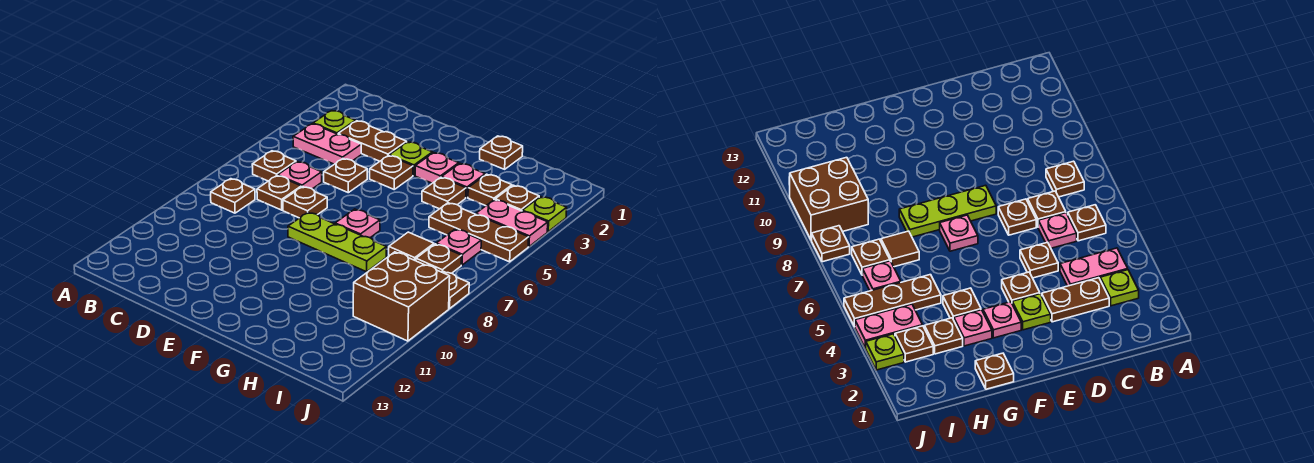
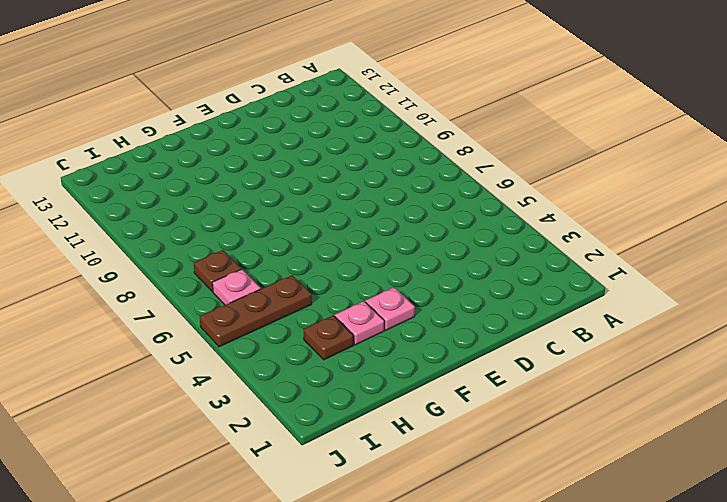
none -> lime plate B3 level 1
none -> pink plate B4:C4 level 1
none -> brown plate B6 level 1

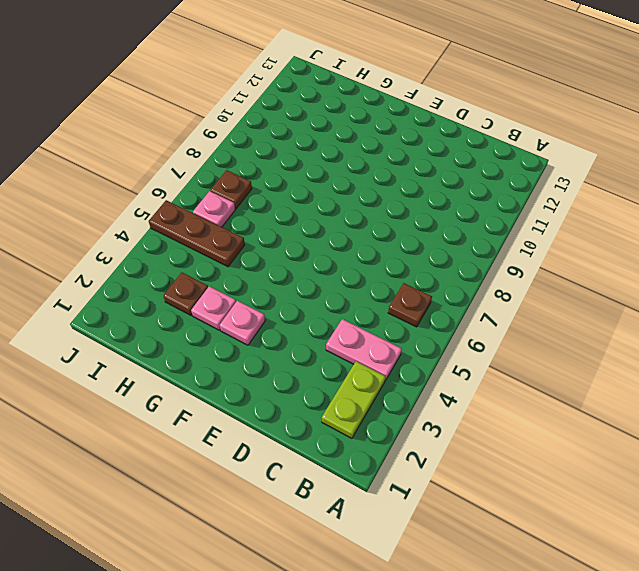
lime plate B2:B3 level 1 -> lime plate B3 level 1
none -> brown plate B8 level 1
none -> brown plate C3:D3 level 1
none -> pink plate C6 level 1

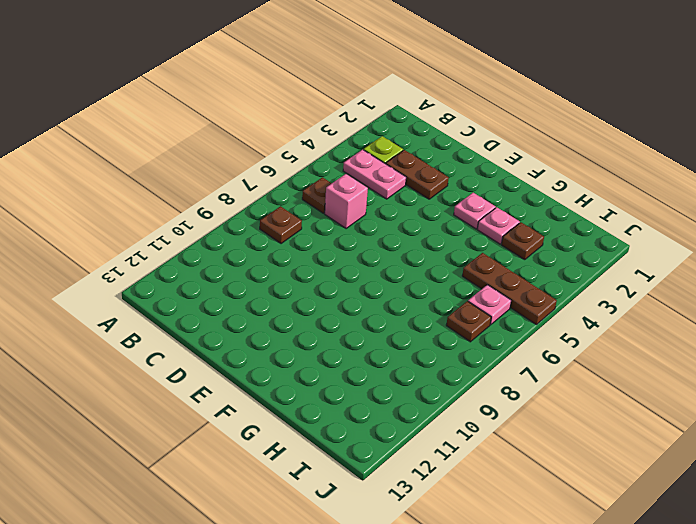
pink brick C6 level 1 -> pink plate C6 level 1
none -> brown plate C7 level 1
none -> brown plate D5 level 1
none -> brown plate D7 level 1

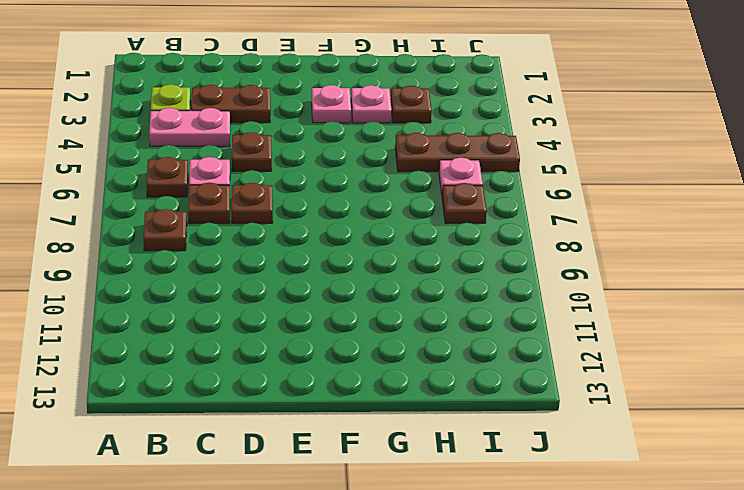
none -> lime plate E3 level 1
none -> brown plate E4 level 1
none -> lime plate E8:G8 level 1

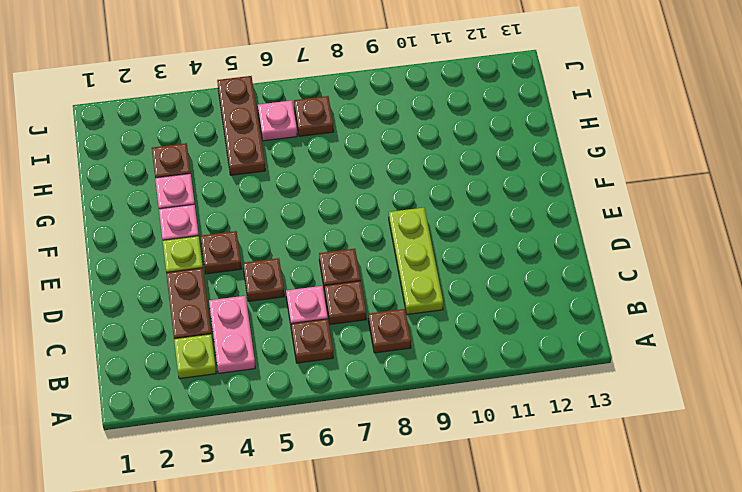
lime plate C9:E9 level 1 -> lime plate E8:G8 level 1
none -> pink plate F7 level 1
none -> brown plate G1 level 1
none -> brown plate G4 level 1

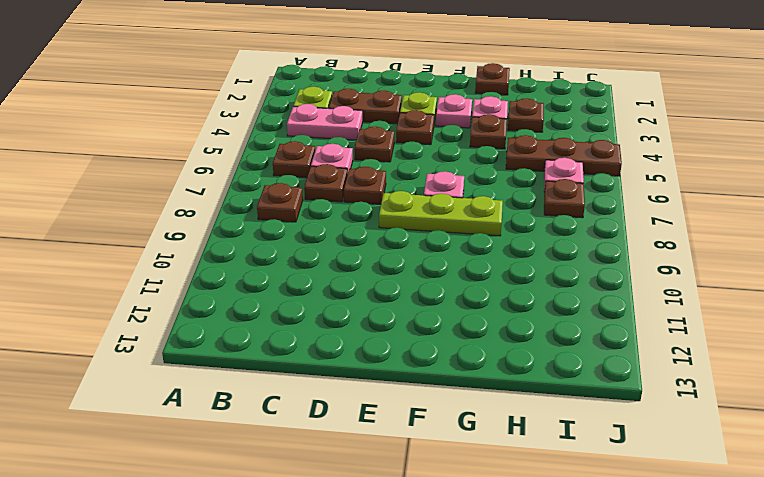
none -> brown tile H7 level 1
none -> brown plate I3 level 1
none -> pink plate I4:J4 level 1

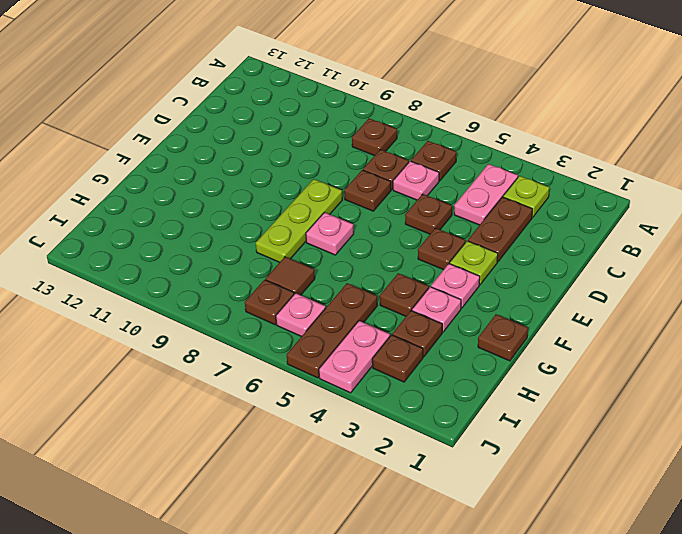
none -> brown brick I9:J10 level 1
none -> lime plate J3 level 1
none -> brown plate J8 level 1

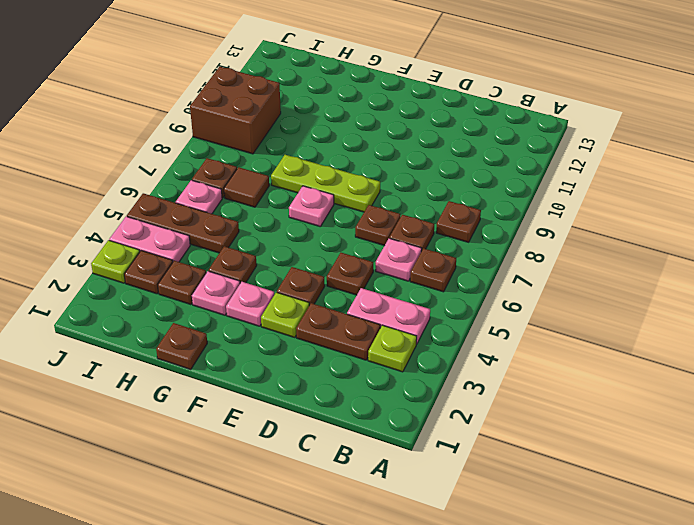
none -> brown plate J8 level 1

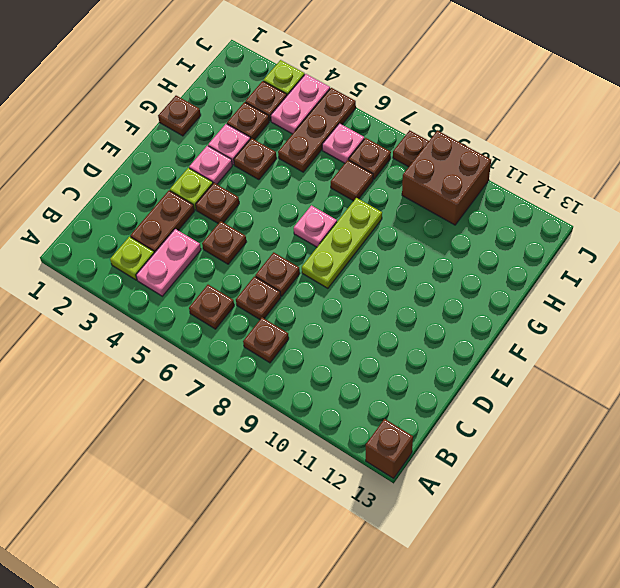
brown brick A13 level 1 -> none
none -> pink plate C6 level 1

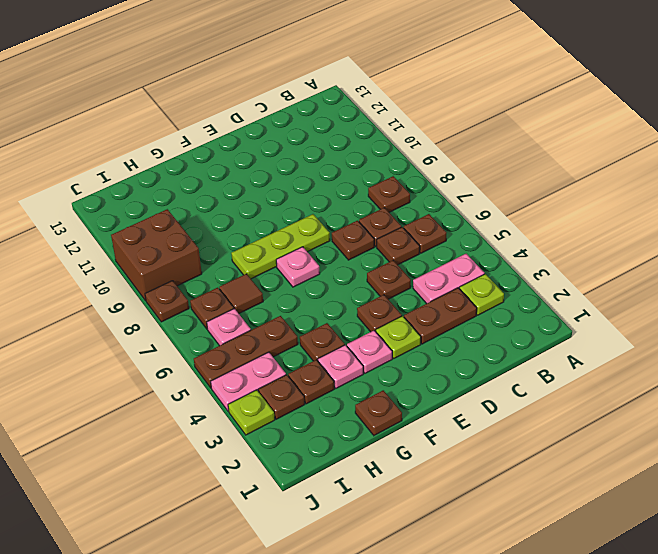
brown plate C6 level 1 -> pink plate C6 level 1

